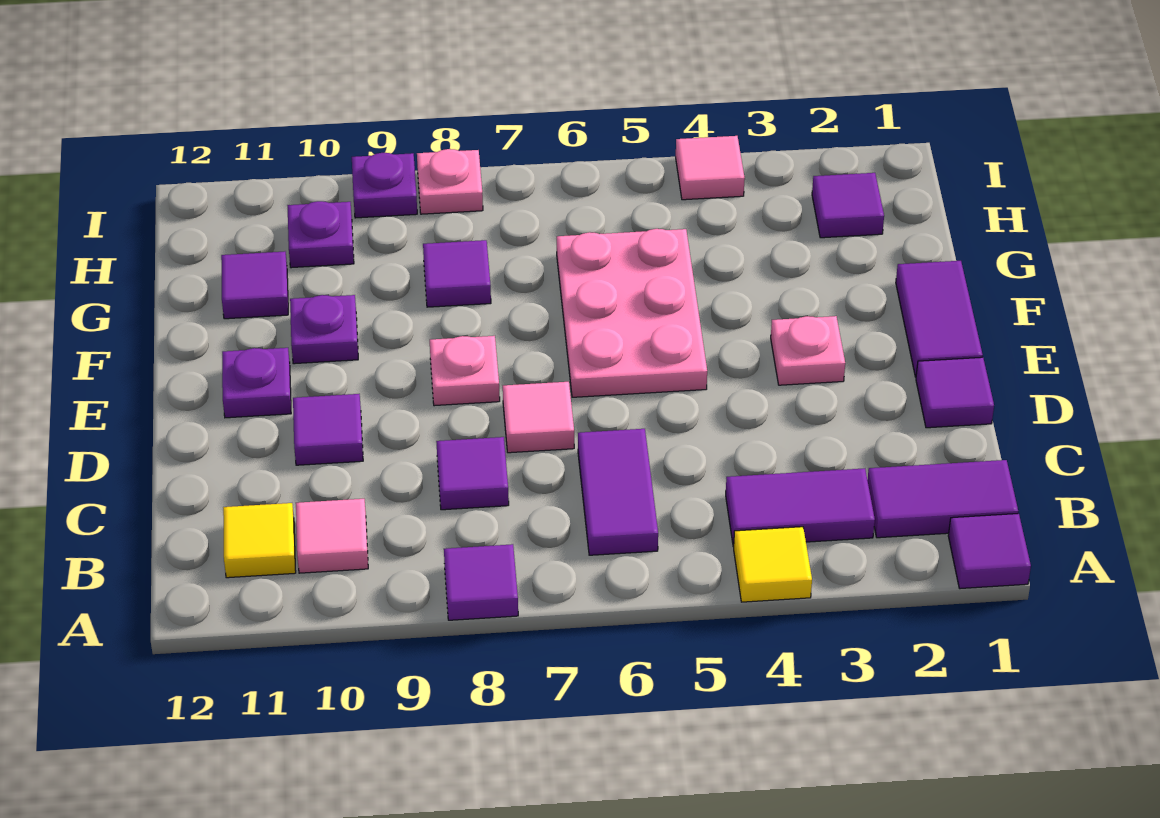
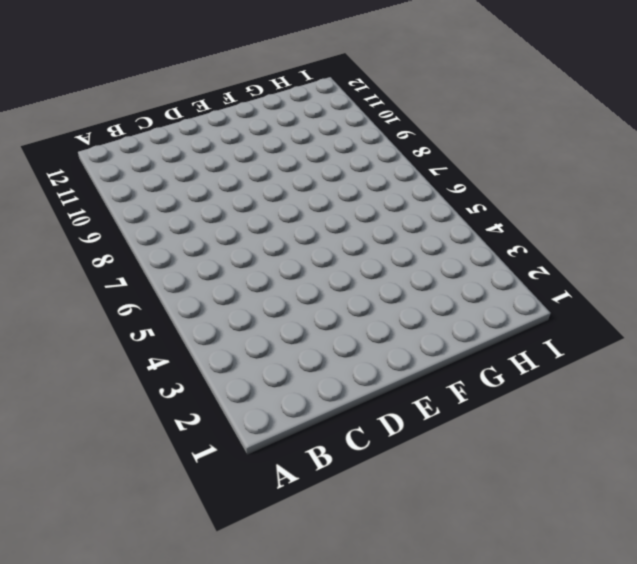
none -> purple tile A1 level 1
none -> yellow tile A4 level 1
none -> purple tile A8 level 1

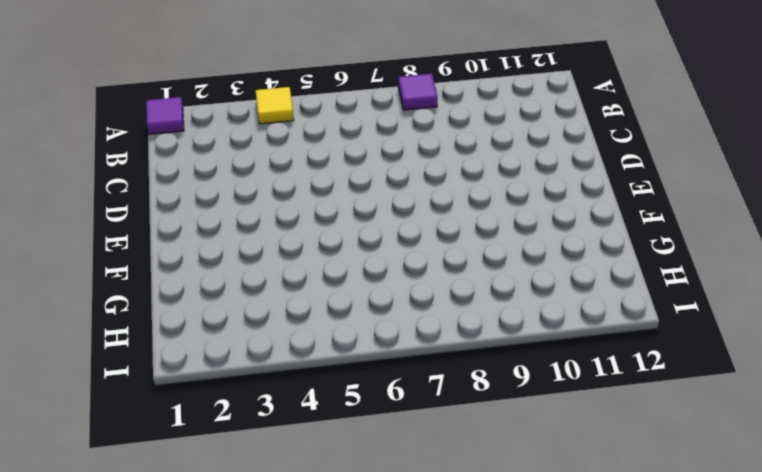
none -> purple tile B1:B2 level 1
none -> purple tile B3:B4 level 1
none -> purple tile B6:C6 level 1

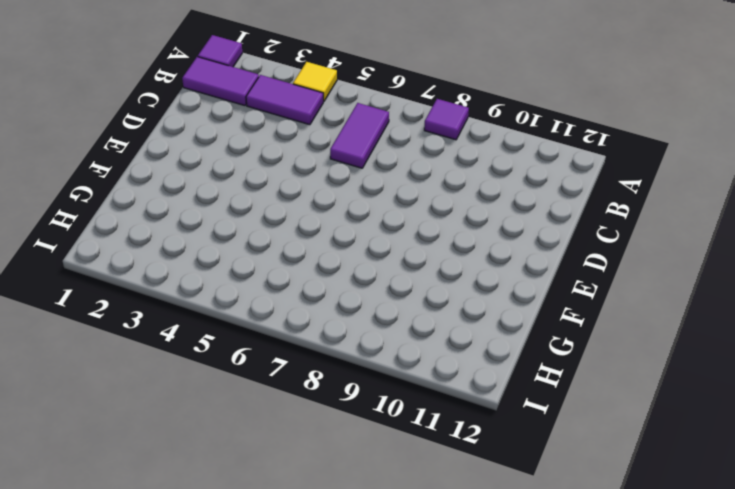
none -> pink tile B10 level 1
none -> yellow tile B11 level 1
none -> purple tile C8 level 1

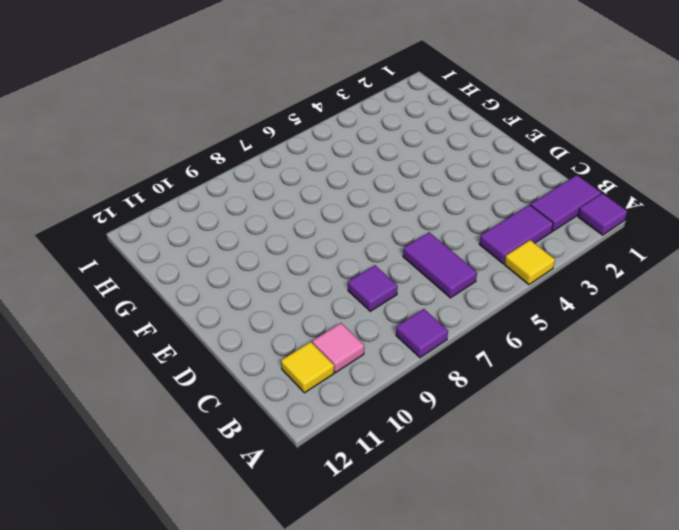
none -> purple tile D1 level 1
none -> pink tile D7 level 1
none -> purple tile D10 level 1

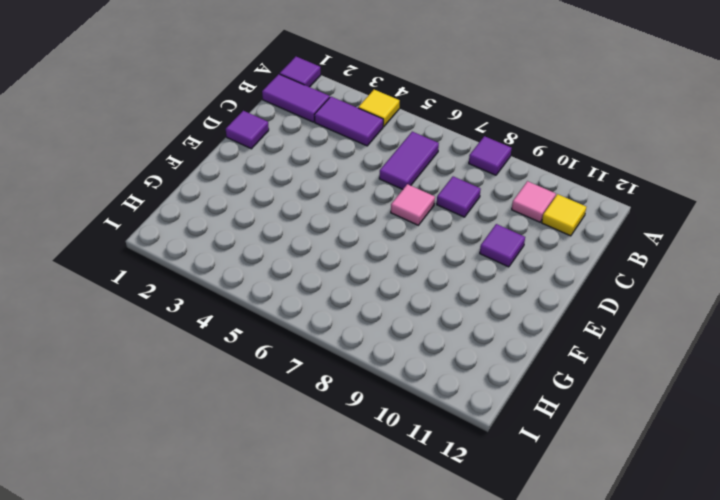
none -> purple tile E1:F1 level 1
none -> pink plate E3 level 1
none -> pink plate E5:G6 level 1

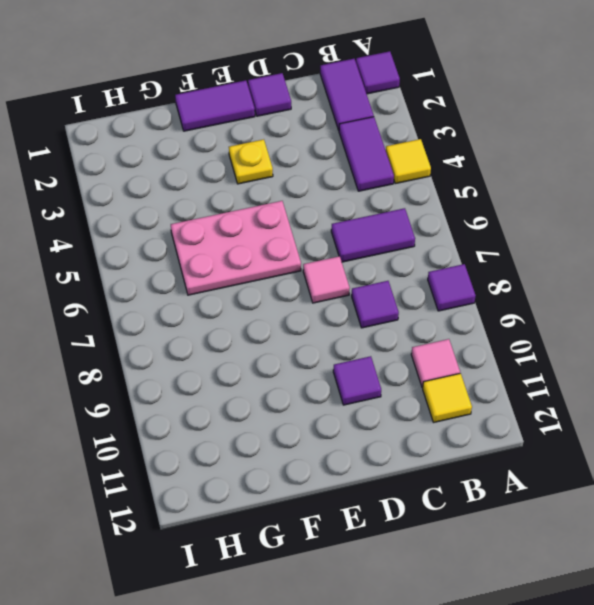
yellow plate E3 level 1 -> pink plate E3 level 1
none -> pink plate E8 level 1
none -> purple plate E11 level 1
none -> purple plate F10 level 1

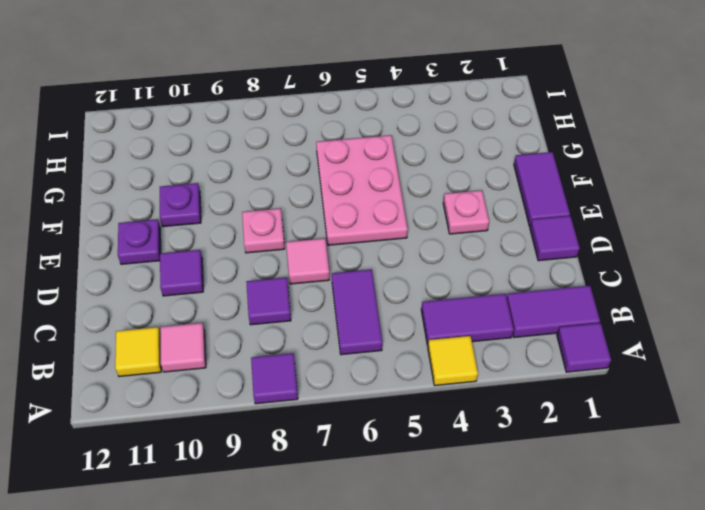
none -> purple tile G8 level 1
none -> purple tile G11 level 1
none -> purple tile H2 level 1

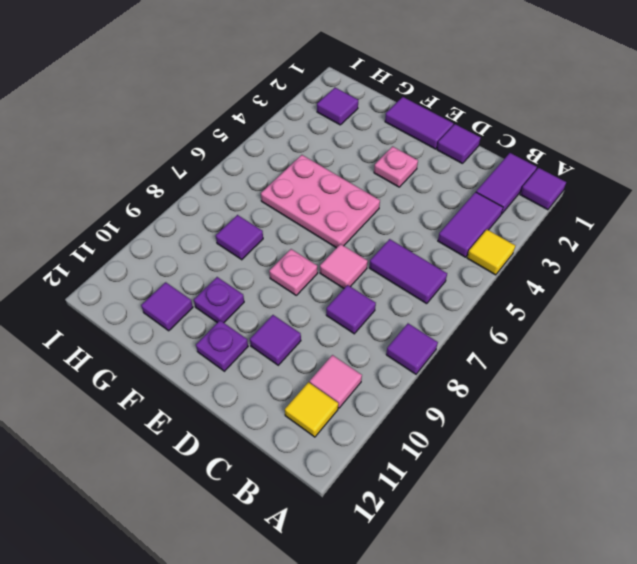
none -> purple plate H10 level 1
none -> pink tile I4 level 1
none -> pink plate I8 level 1

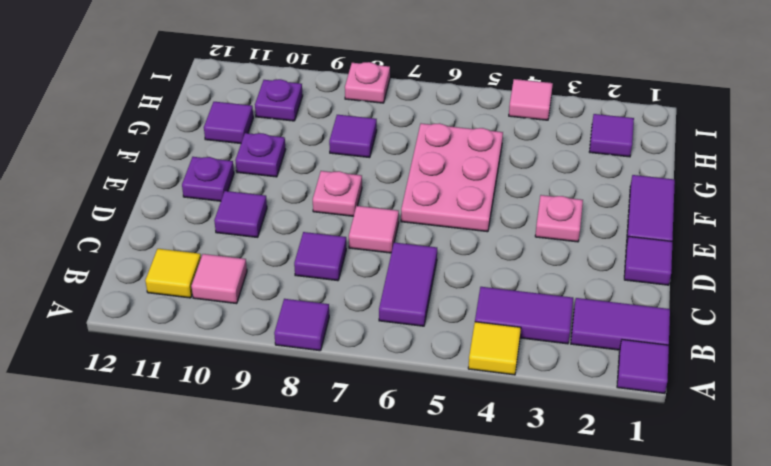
none -> purple plate I9 level 1

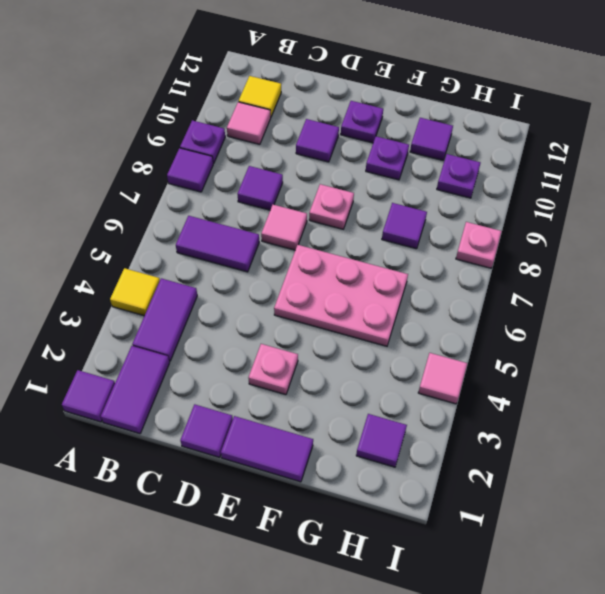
purple plate A9 level 1 -> purple plate I9 level 1

